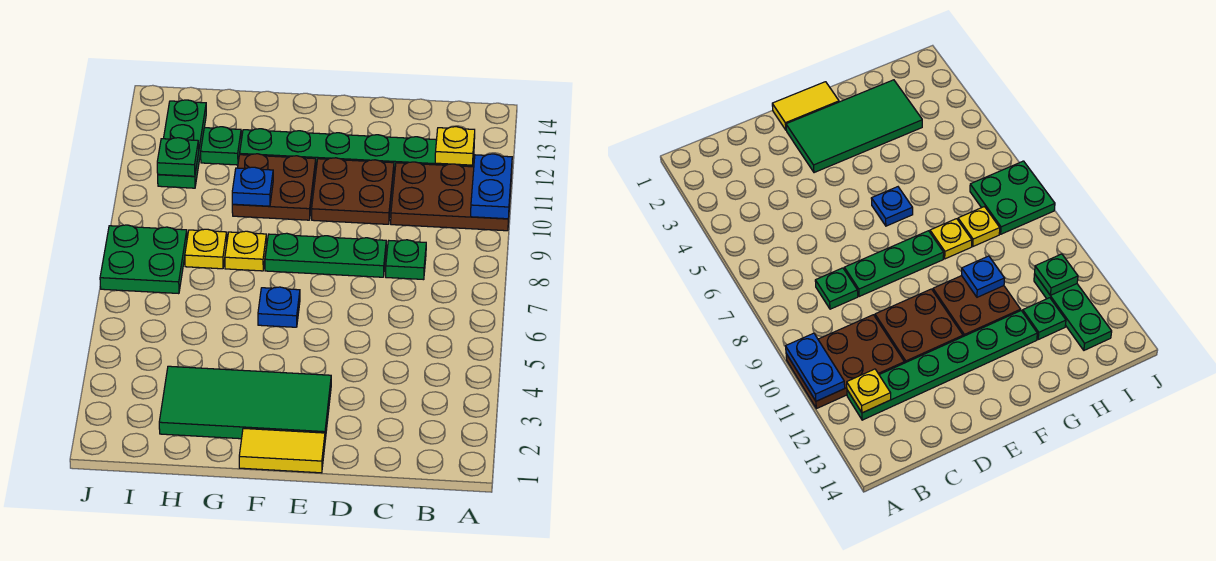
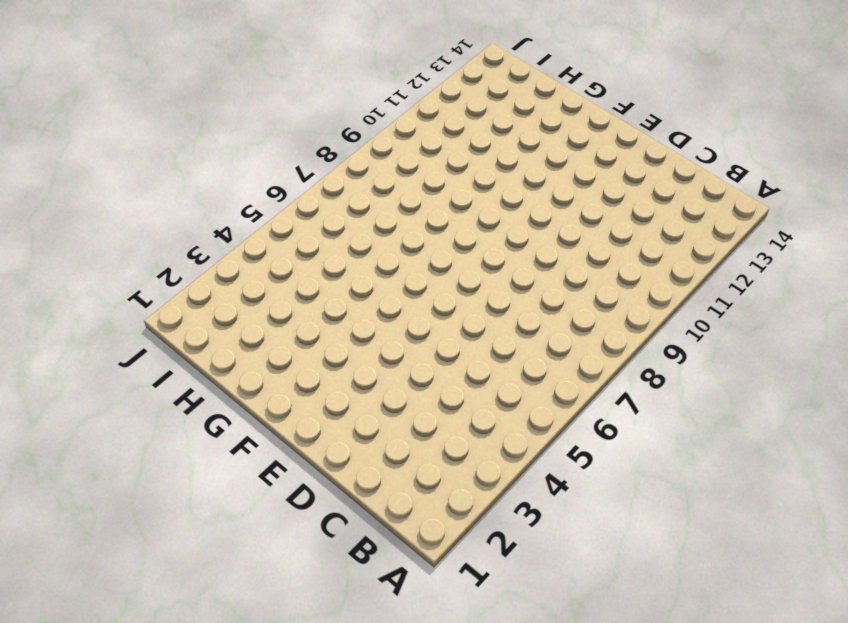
none -> brown plate A10:C11 level 1
none -> green plate B12:G12 level 1
none -> green plate C8 level 1

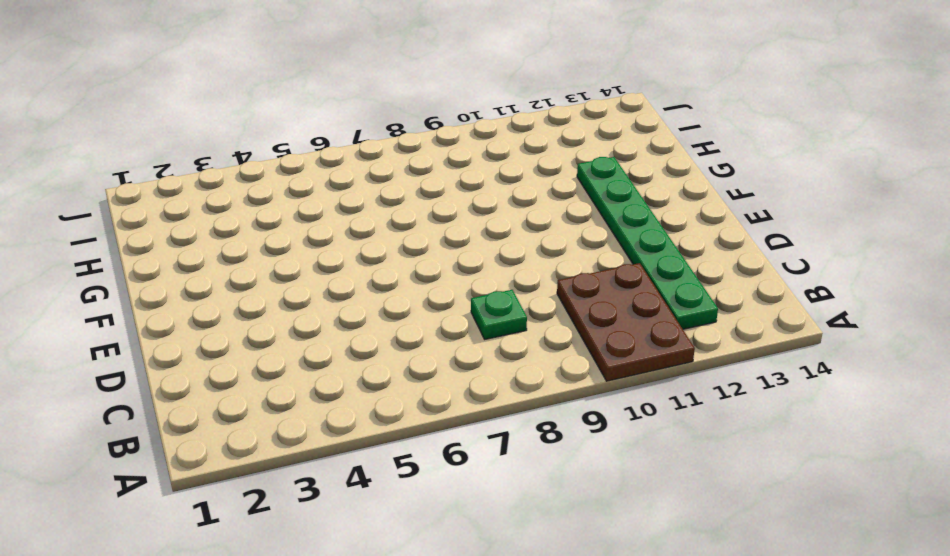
none -> green plate D8:F8 level 1
none -> brown plate D10:E11 level 1
none -> yellow tile E1:F1 level 1

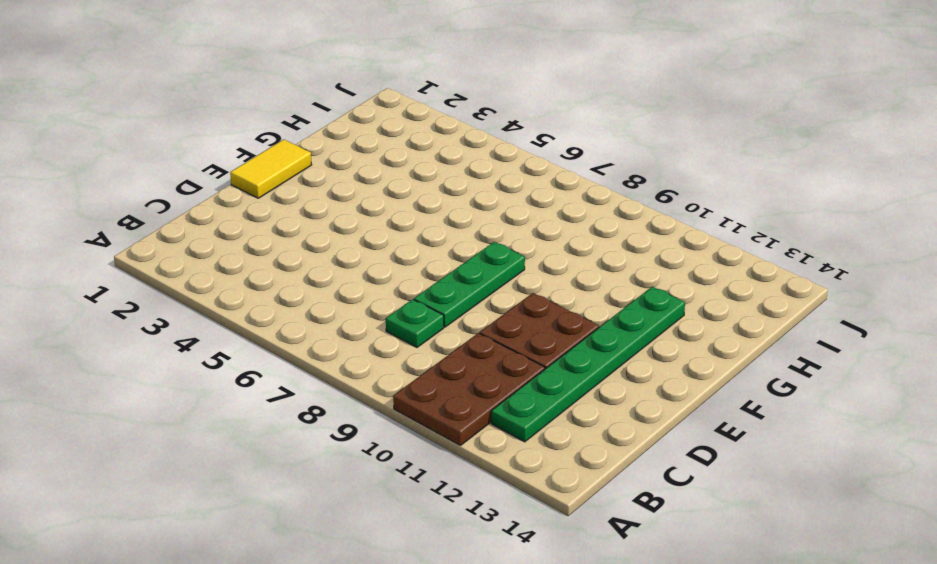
none -> green tile E2:H3 level 1
none -> blue plate F6 level 1
none -> brown plate F10:G11 level 1

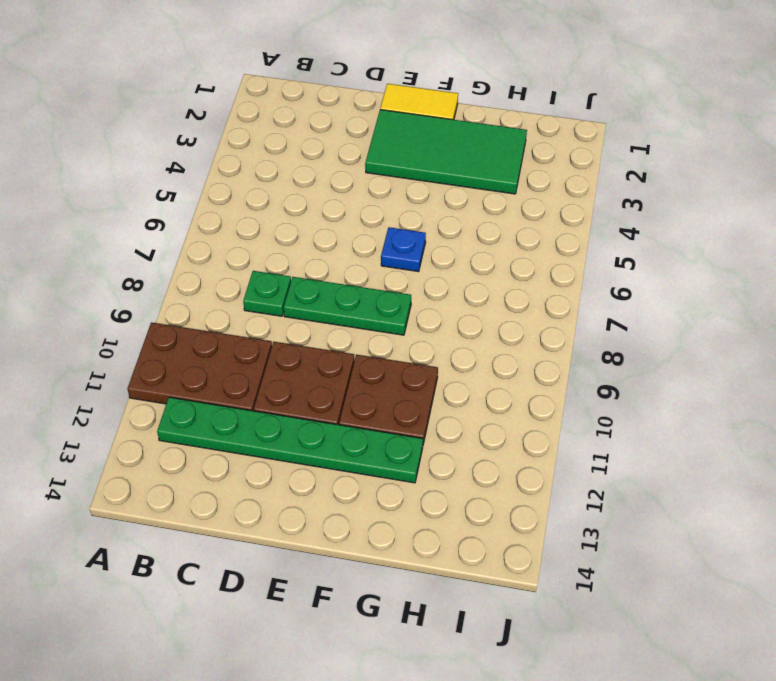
none -> yellow plate G8 level 1
none -> yellow plate H8 level 1
none -> green plate H12 level 1

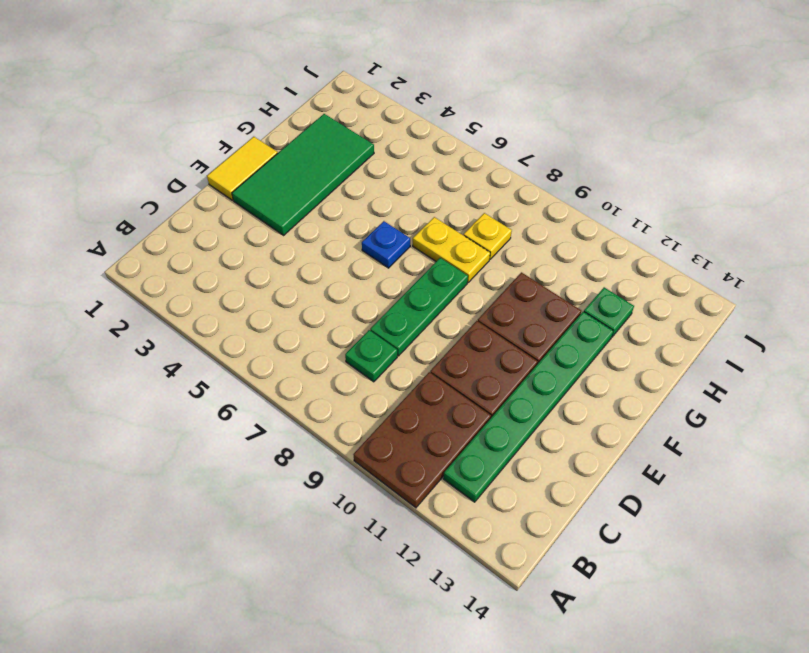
yellow plate G7:G8 level 1 -> yellow plate G8 level 1
none -> green plate I7:J8 level 1
none -> green plate I11:I13 level 1
none -> blue plate A10:A11 level 2

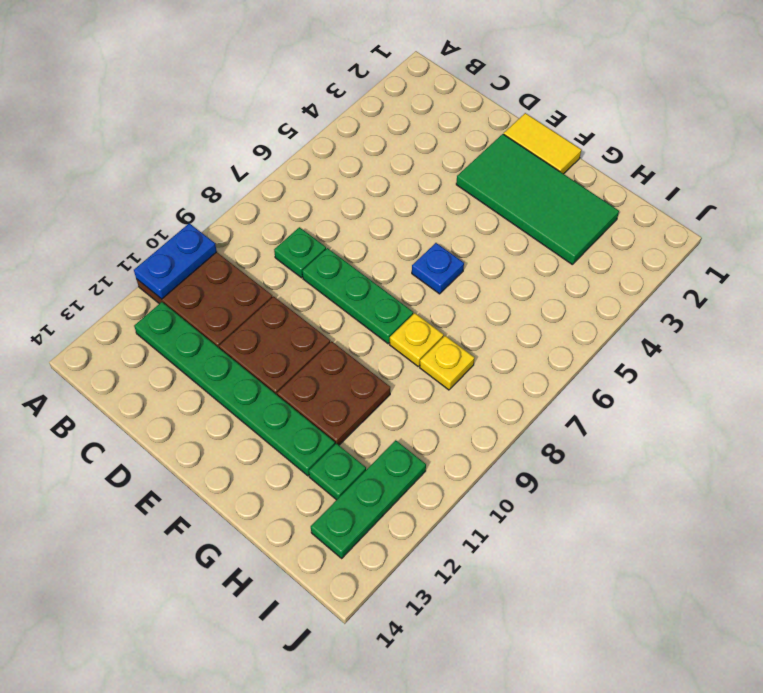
none -> green plate I7:J8 level 1
none -> yellow plate B12 level 2
none -> blue plate G10 level 2

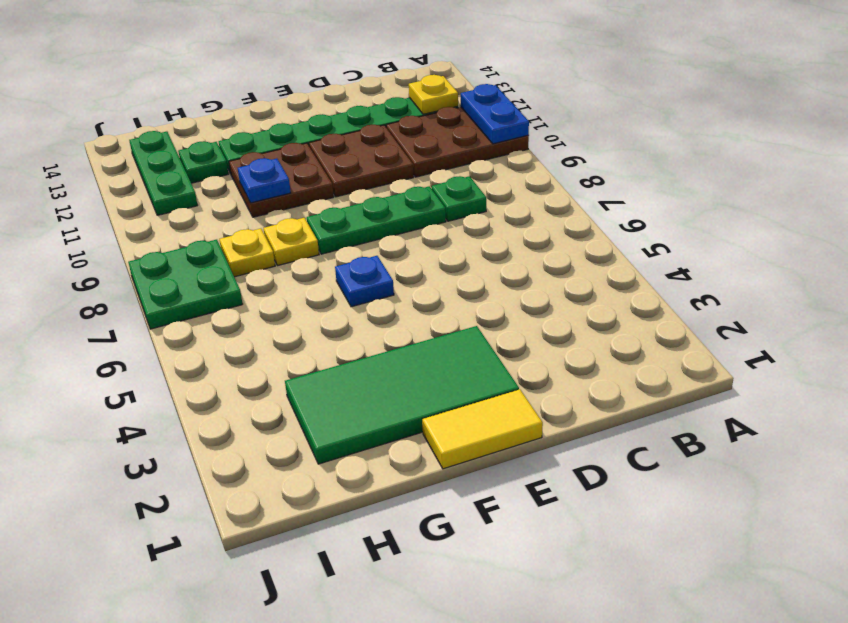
none -> green plate I11 level 2

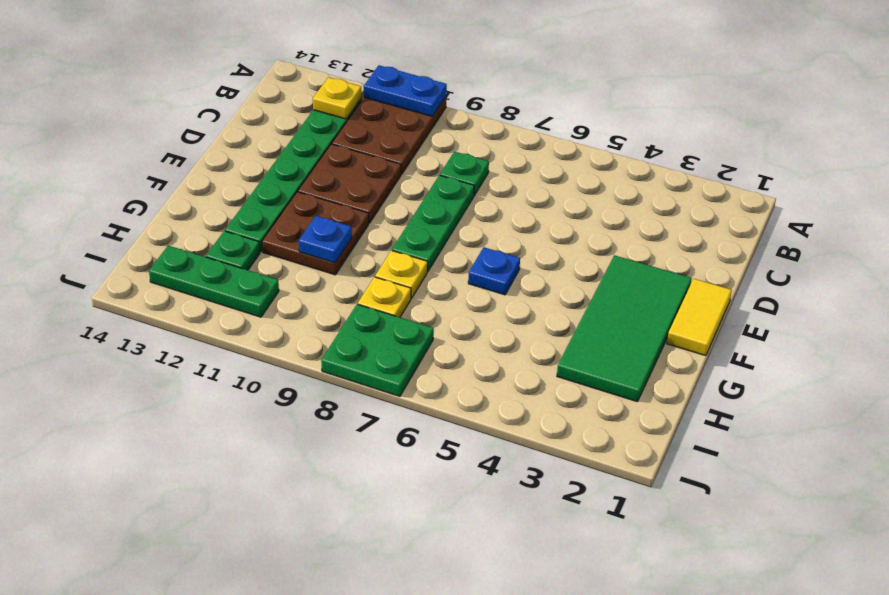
none -> green plate I11 level 2

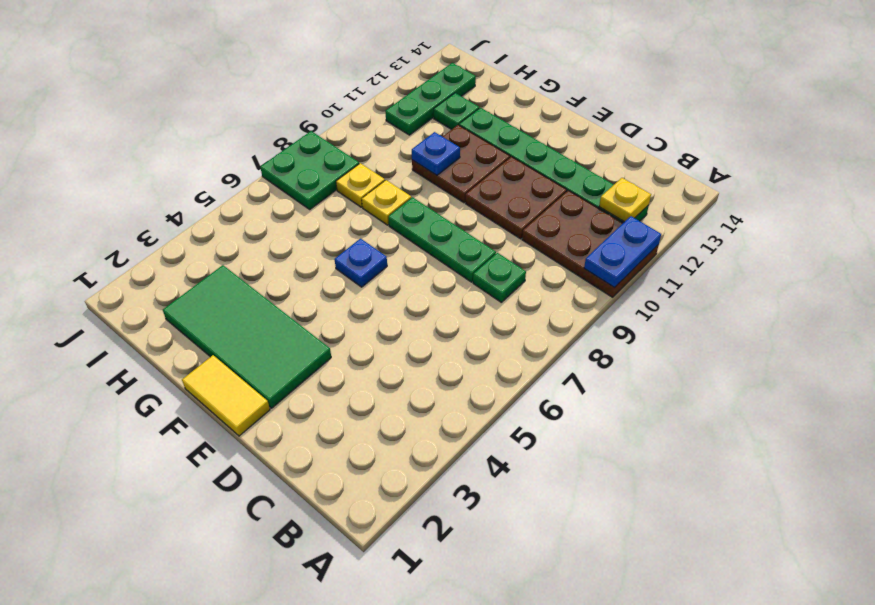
none -> green plate I11 level 2

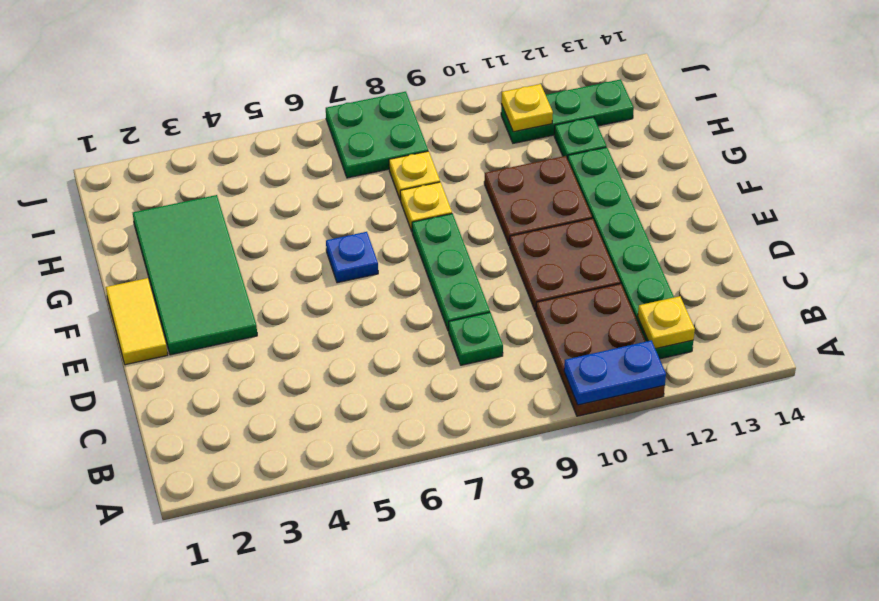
yellow plate I11 level 2 -> green plate I11 level 2
none -> blue plate G10 level 2

